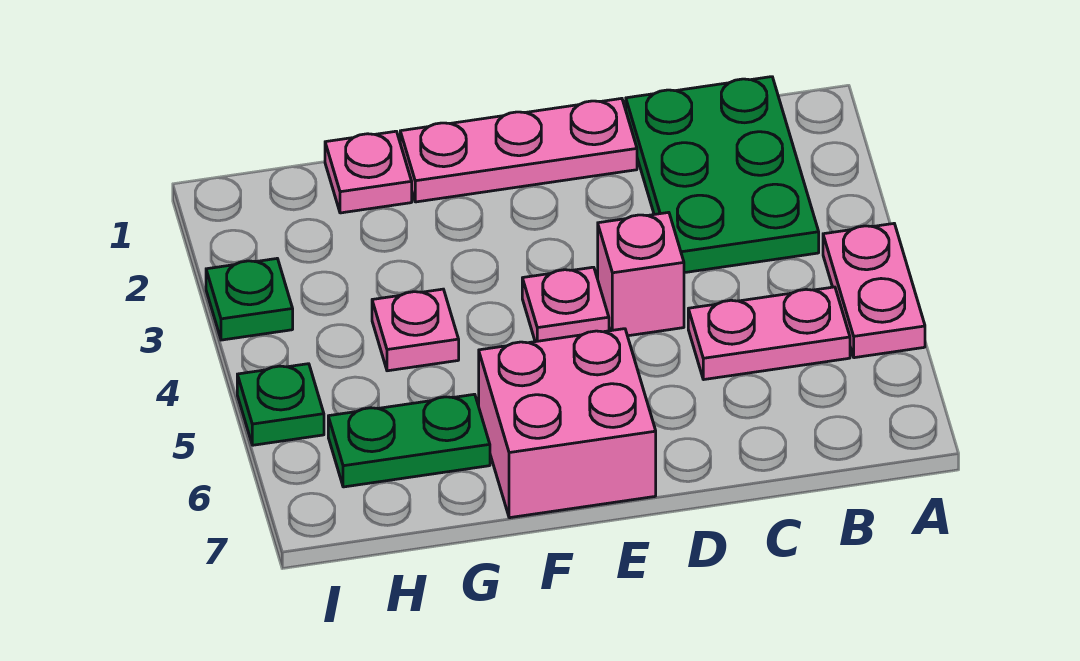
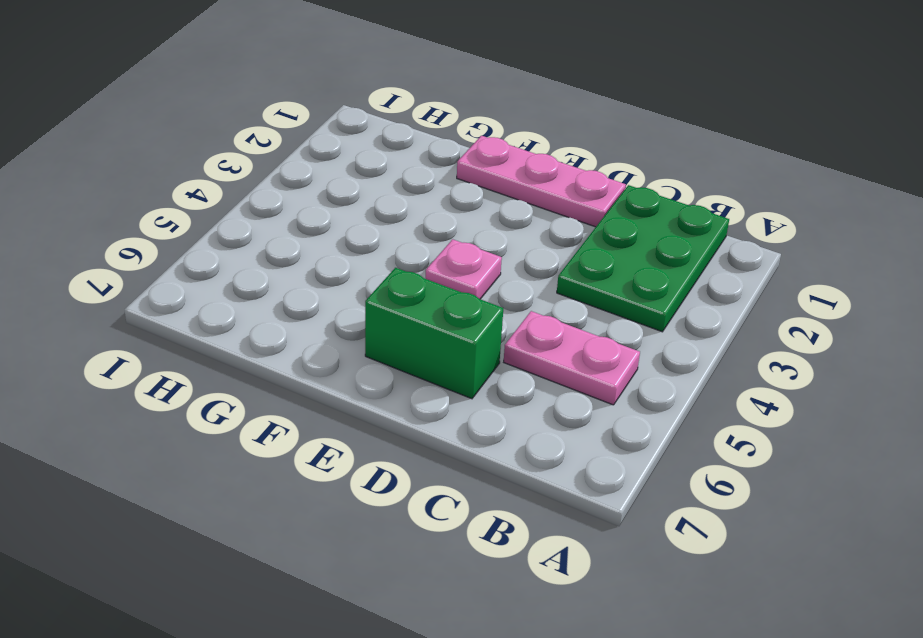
green brick D6:E6 level 1 -> pink brick E6:F7 level 1
none -> pink plate A4:A5 level 1
none -> pink brick D4 level 1
none -> pink plate G1 level 1

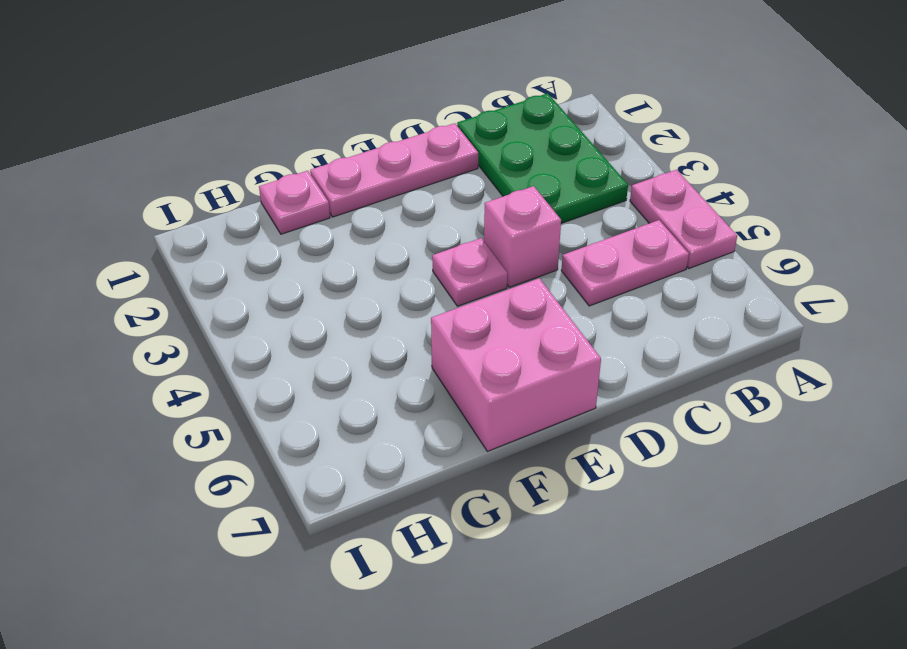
none -> pink plate G4 level 1
none -> green plate G6:H6 level 1
none -> green plate I3 level 1

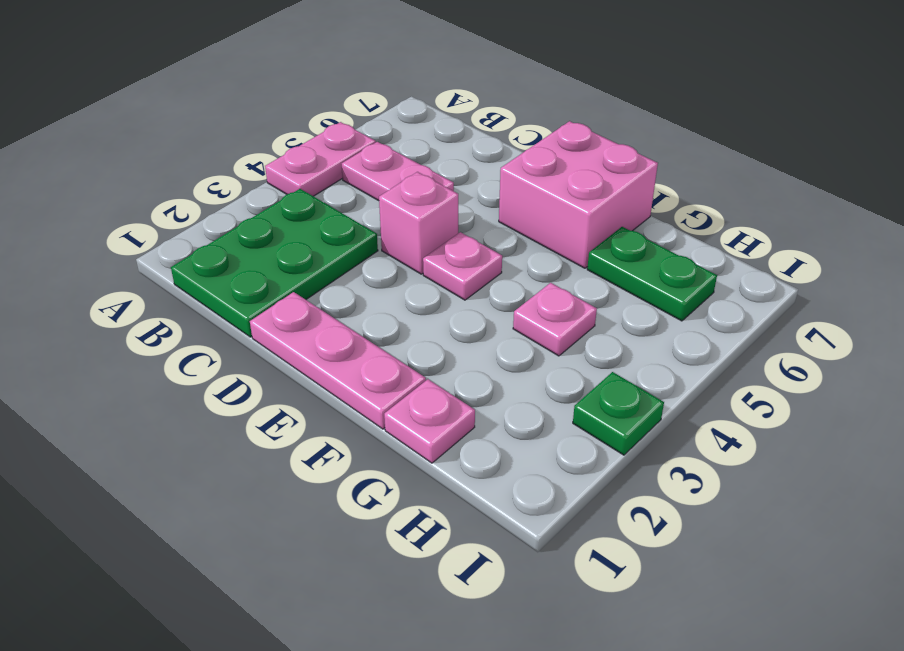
none -> green plate I5 level 1

